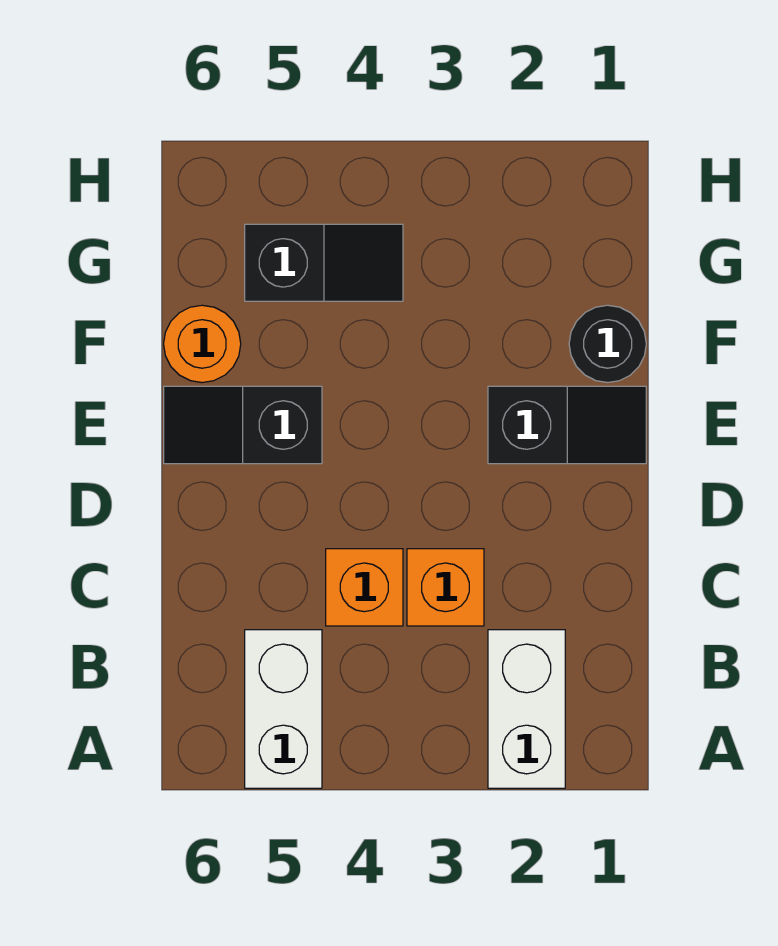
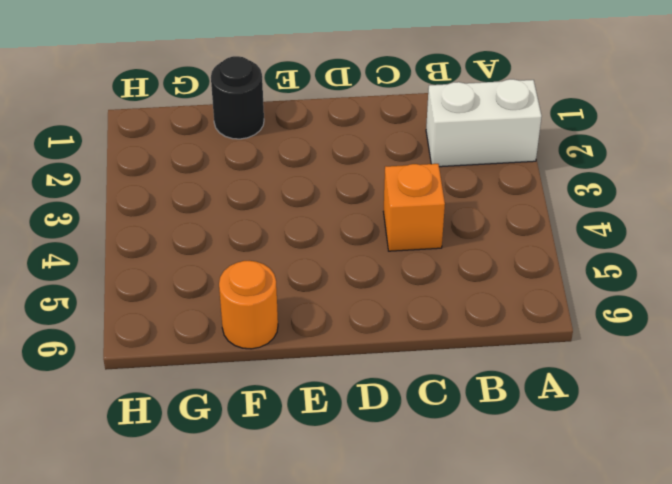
none -> white brick A5:B5 level 1
none -> orange brick C3 level 1

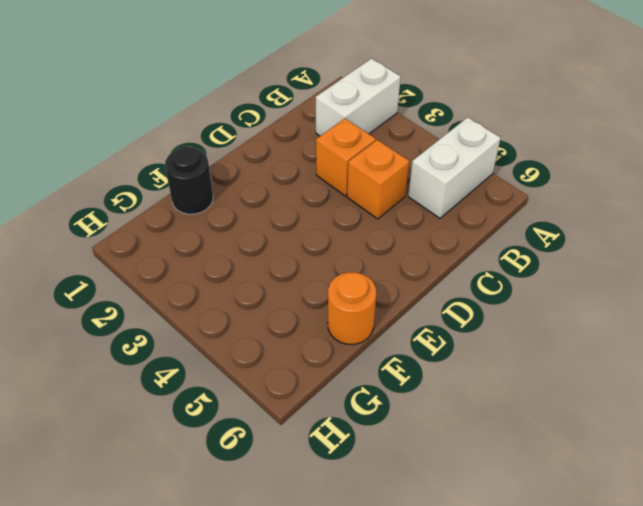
none -> black slope E1:E2 level 1 top 2
none -> black slope E5:E6 level 1 top 5

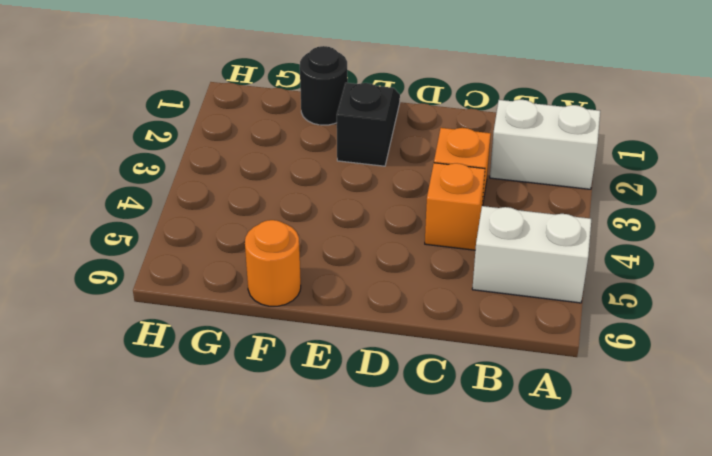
none -> black slope E5:E6 level 1 top 5
none -> black slope G4:G5 level 1 top 5

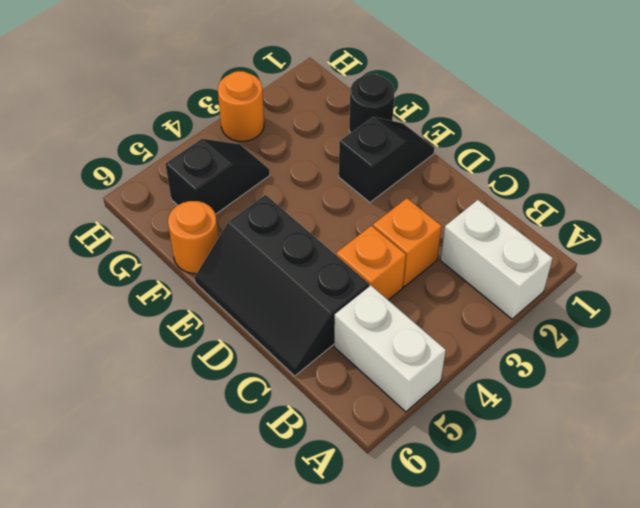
black slope C5:E6 level 1 top 5 -> black slope E5:E6 level 1 top 5
orange round brick H3 level 1 -> none

